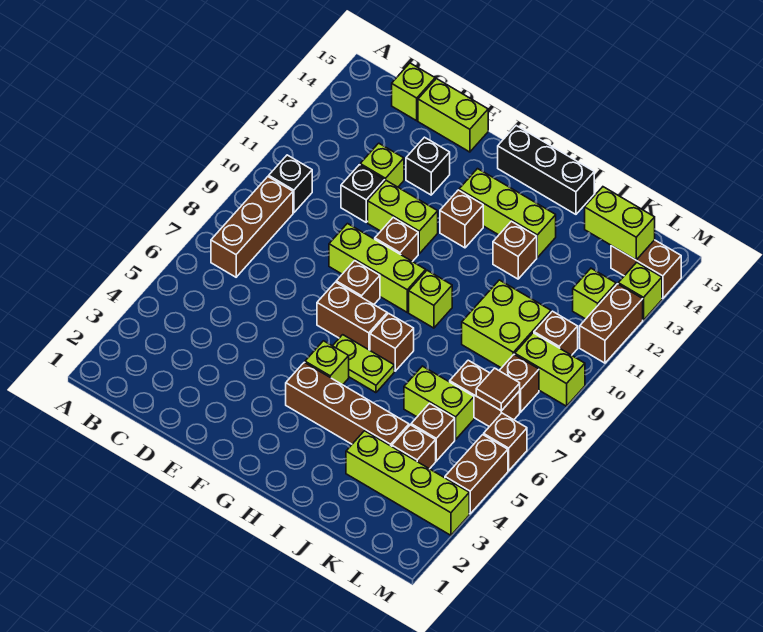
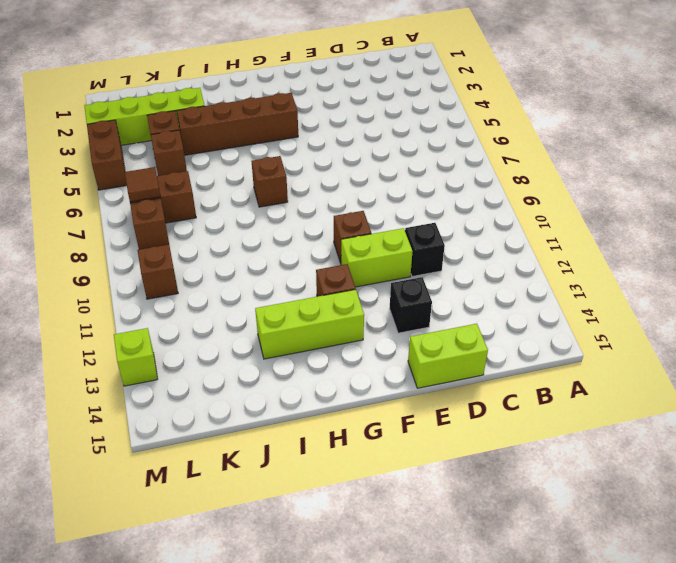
none -> brown brick B7:B9 level 1
none -> black brick B10 level 1
none -> lime brick C15 level 1
none -> lime brick D12 level 1

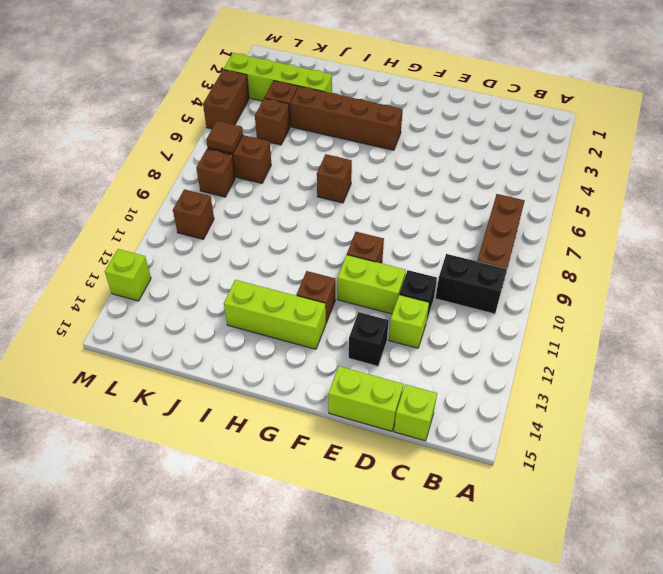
black brick B10:C10 level 1 -> black brick B10 level 1
none -> lime brick E9:G9 level 1
none -> brown brick F7:G7 level 1
none -> brown brick F8 level 1
none -> lime brick G5 level 1

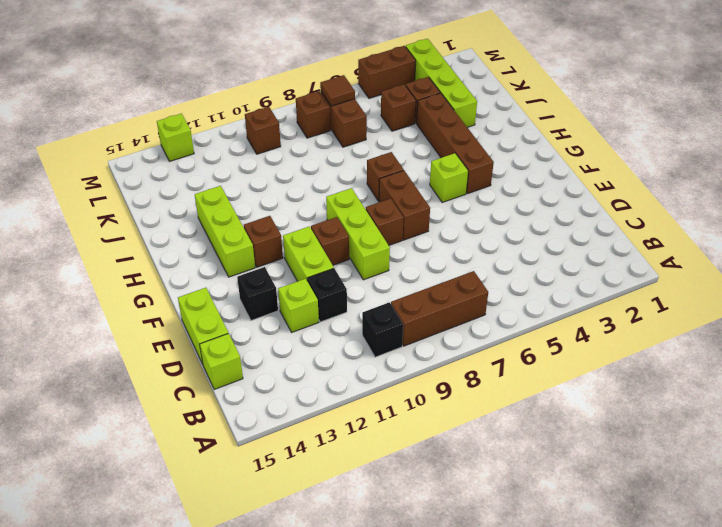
none -> lime plate G6:H6 level 1
none -> black brick G15:I15 level 1
none -> lime brick H9 level 1
none -> brown brick I12 level 1

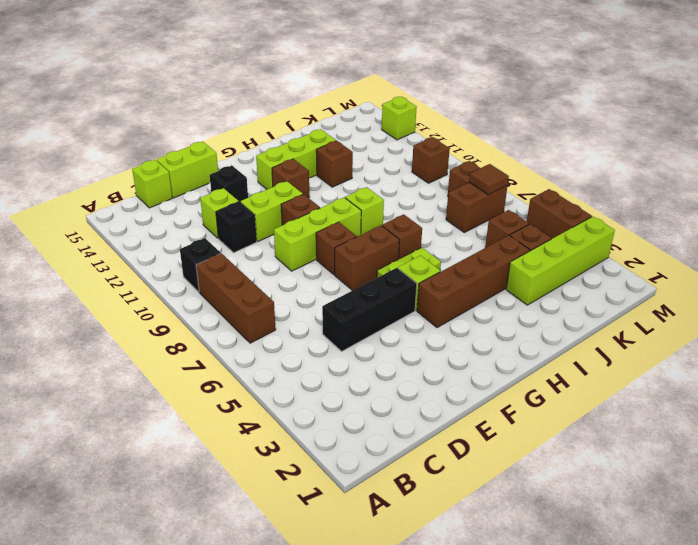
black brick D5:F5 level 1 -> black brick G15:I15 level 1
none -> lime brick J6:K6 level 1
none -> lime brick J9:K10 level 1
none -> lime brick L9:M9 level 1
none -> lime brick L12 level 1

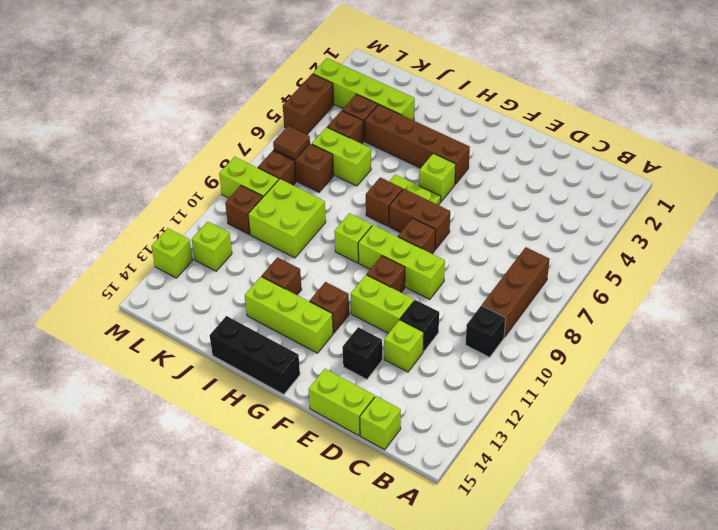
none -> brown brick L14:M14 level 1
none -> brown brick M6 level 1
none -> brown brick M11:M12 level 1
none -> lime brick K14:L14 level 2

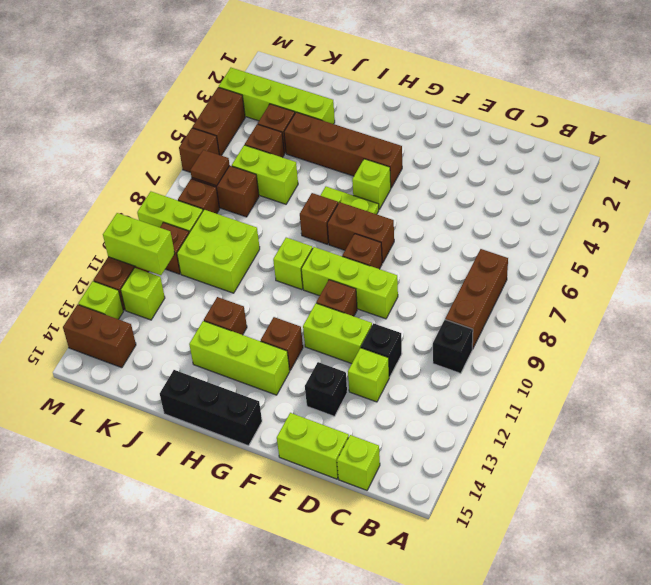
lime brick L11:M11 level 2 -> lime brick K14:L14 level 2

